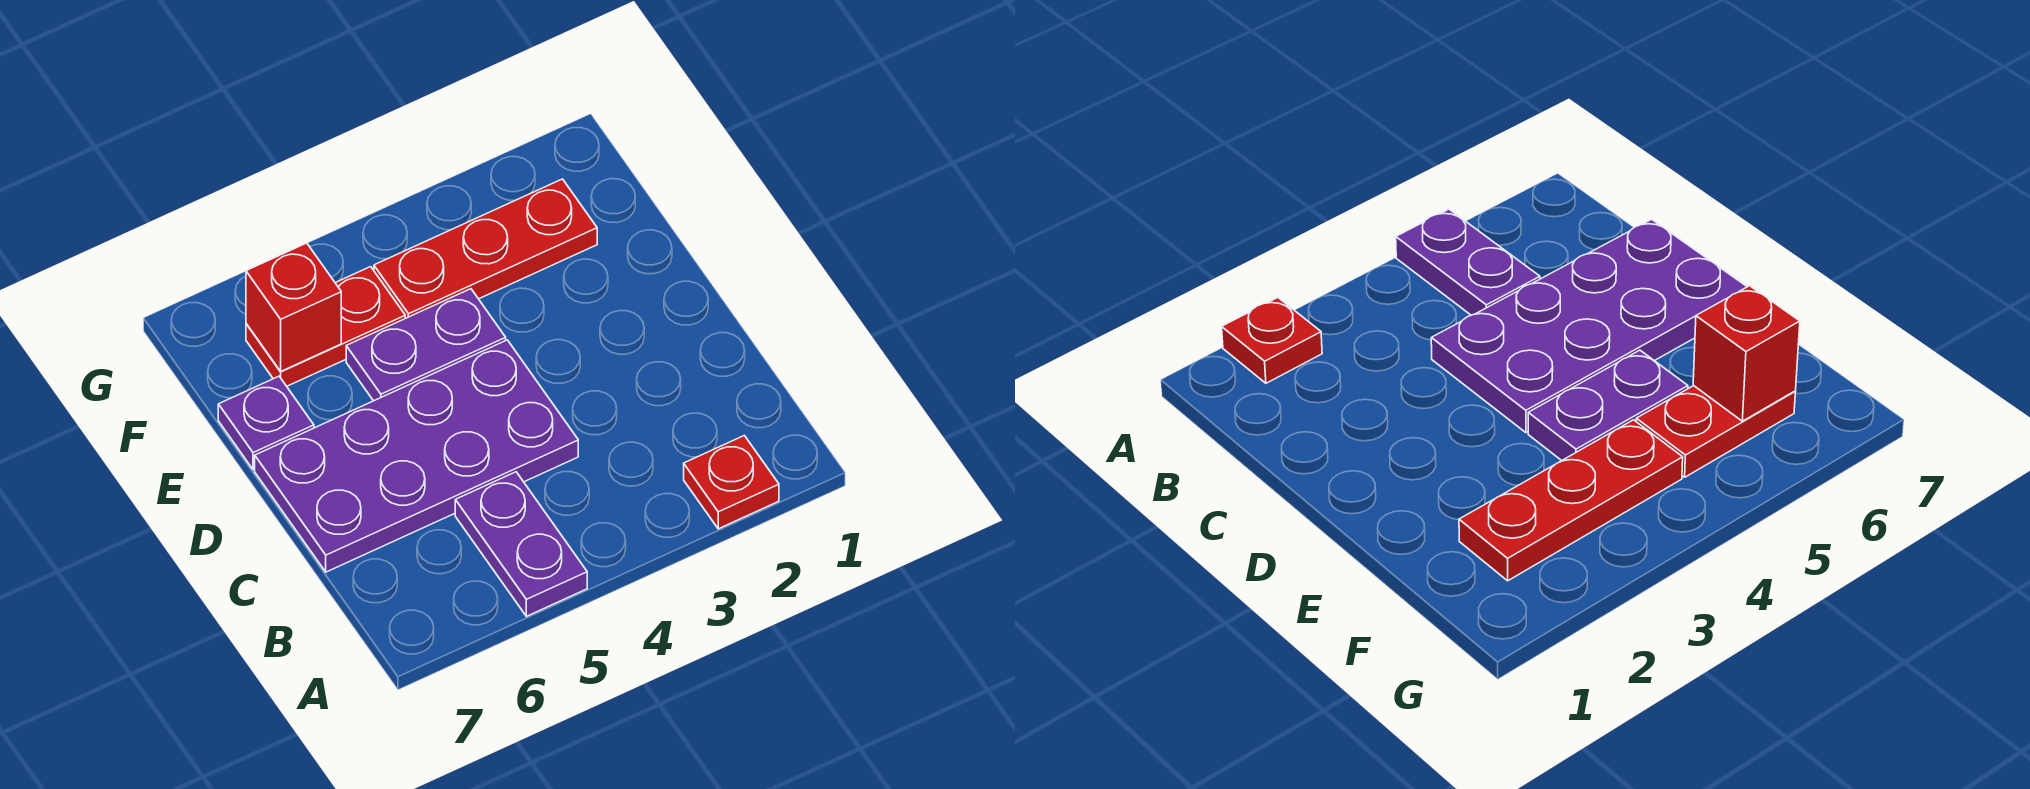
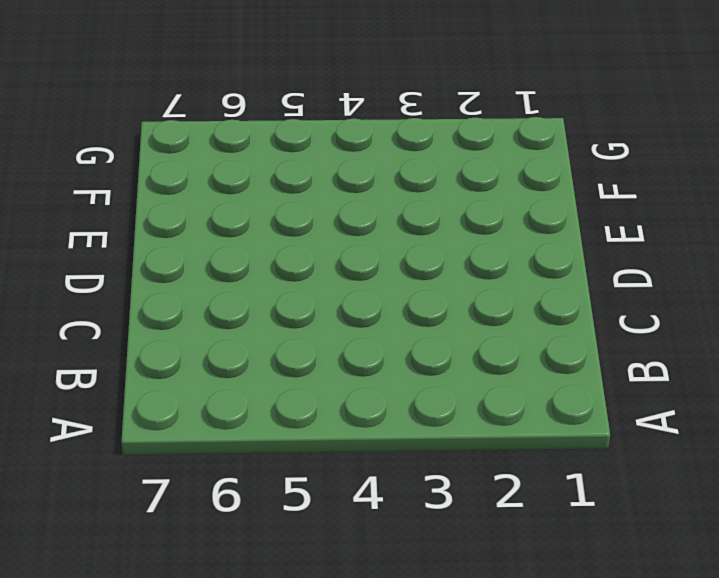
none -> red plate A2 level 1
none -> purple plate A5:B5 level 1

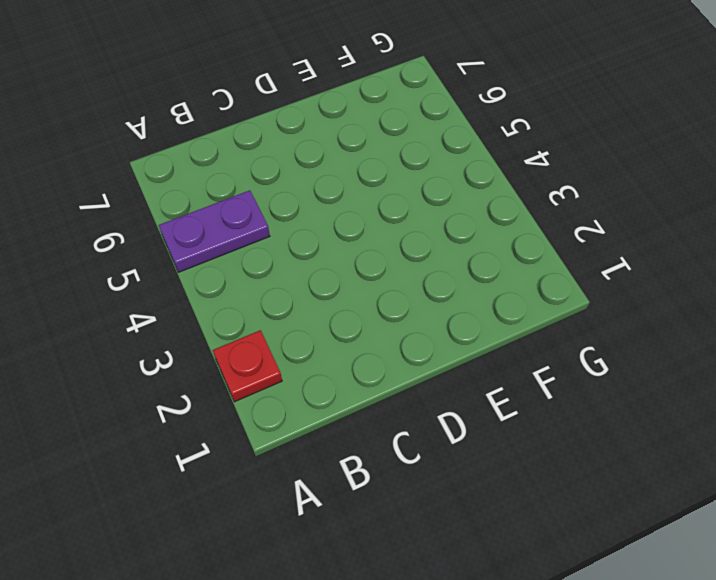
none -> purple plate C4:D7 level 1
none -> purple plate E4:E5 level 1

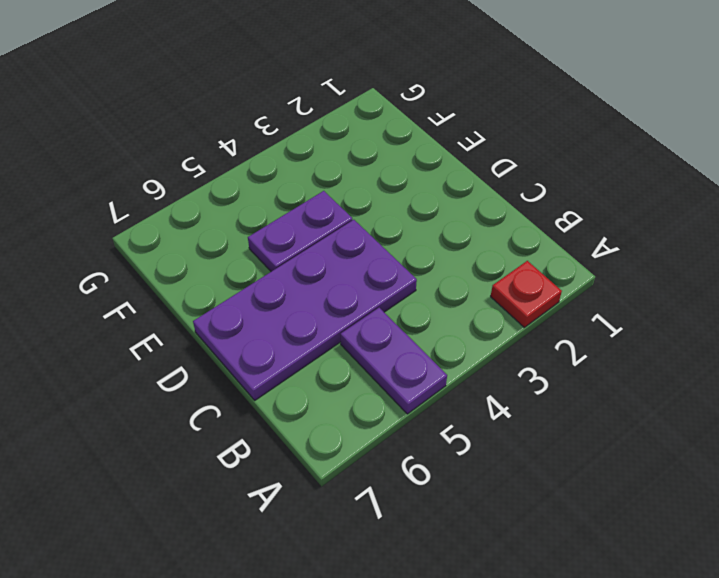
none -> purple plate E7 level 1
none -> red plate F2:F4 level 1

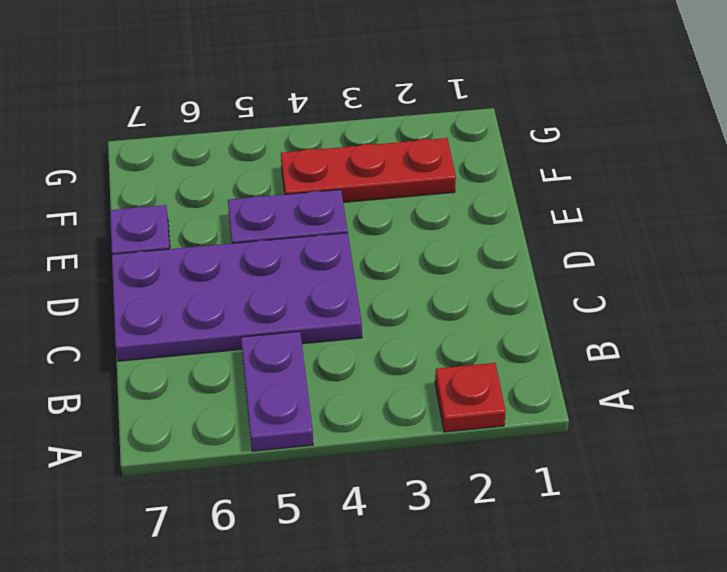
none -> red plate F5:F6 level 1
none -> red brick F6 level 2

